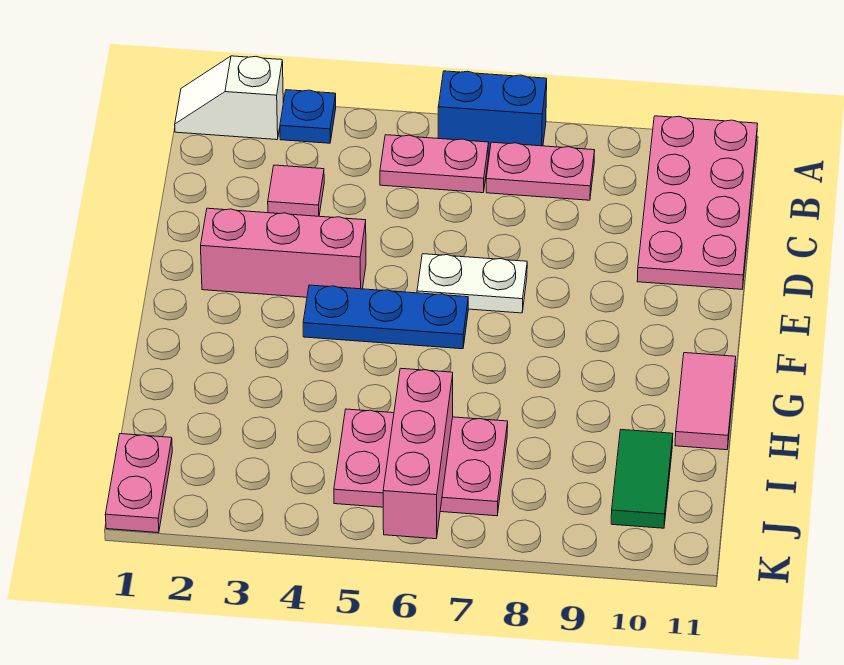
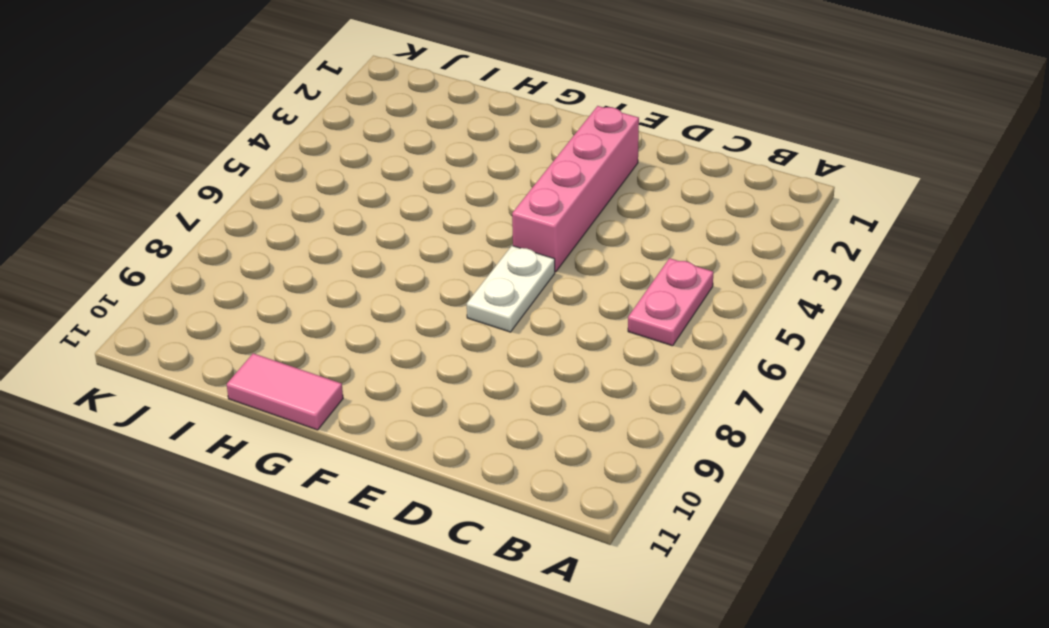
pink brick E2:E5 level 1 -> pink brick E2:E4 level 1
none -> white slope A1:A2 level 1 top 2
none -> blue plate A3 level 1
none -> blue brick A6:A7 level 1

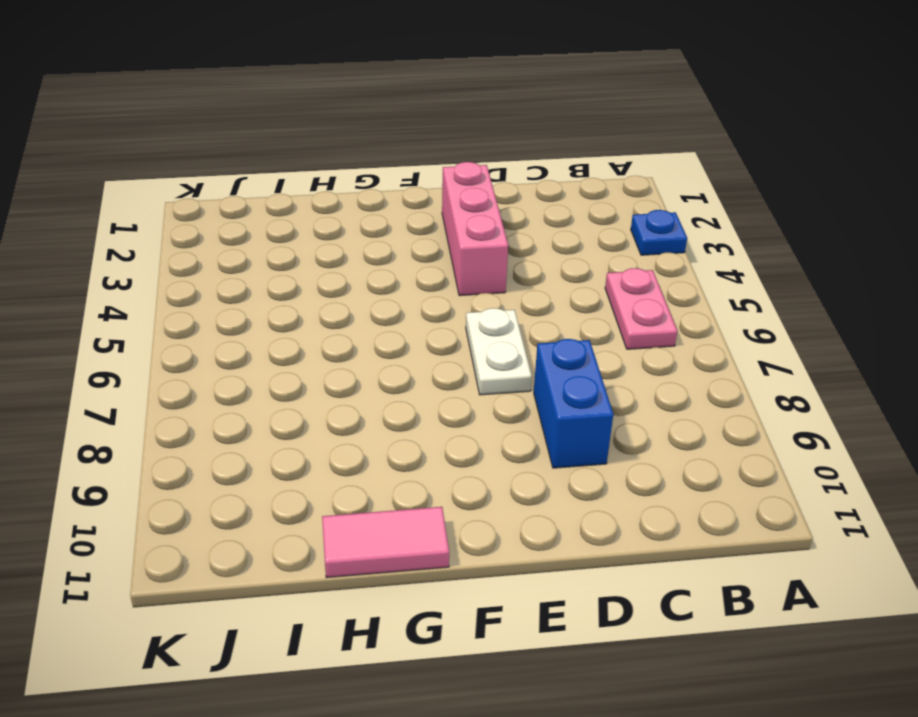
blue brick D8:D9 level 1 -> blue brick A6:A7 level 1
none -> white slope A1:A2 level 1 top 2
none -> pink plate A10:D11 level 1
none -> pink plate B7:B8 level 1

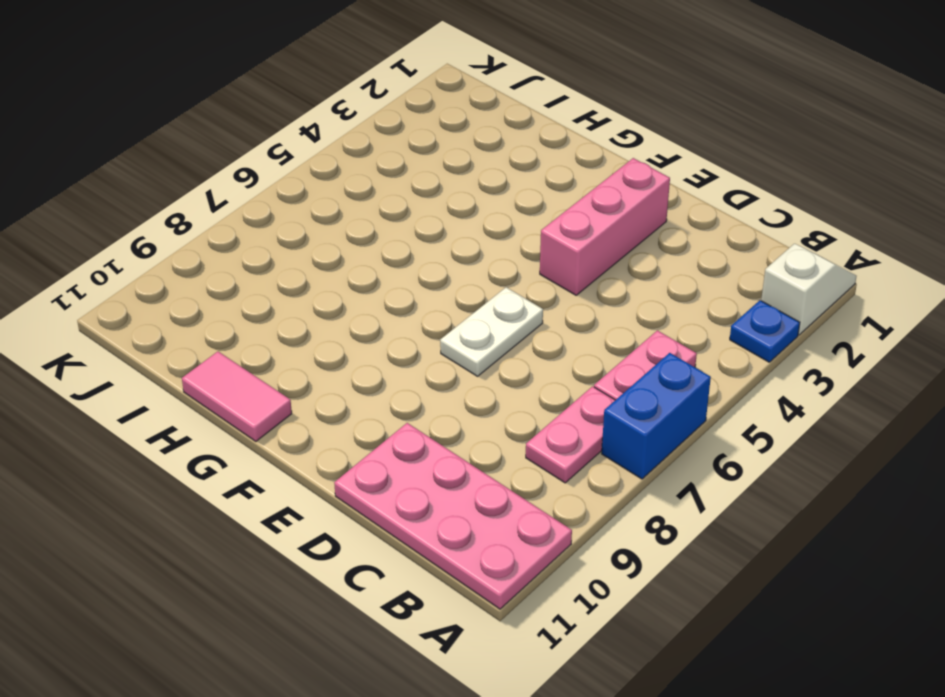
none -> pink tile C3 level 1
none -> blue plate F4:F6 level 1
none -> pink plate I5:J7 level 1

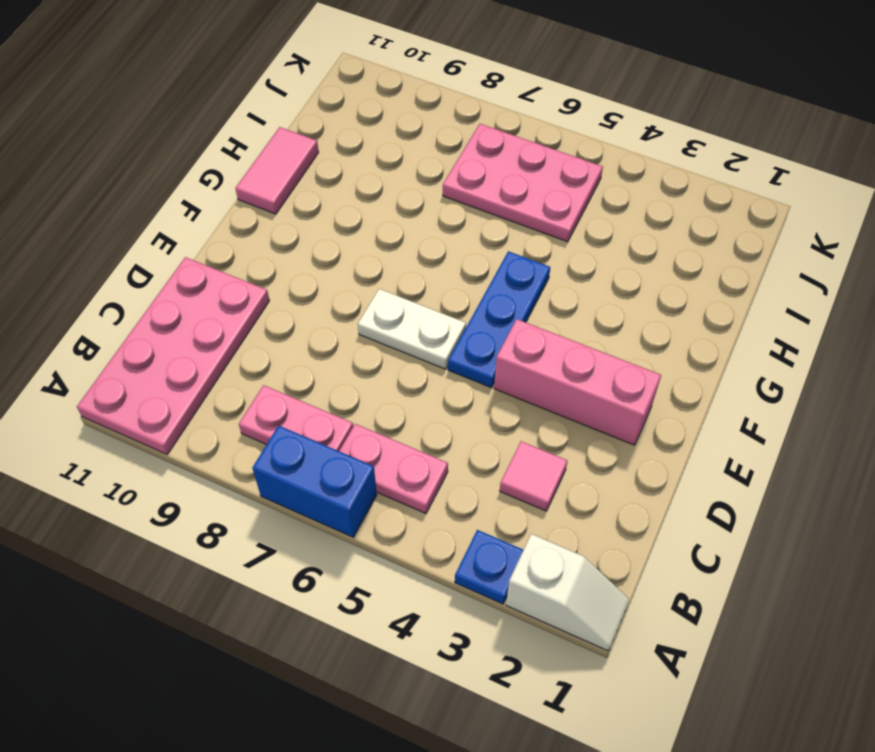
blue plate E5:G5 level 1 -> blue plate F4:F6 level 1
none -> green tile I10:J10 level 1
none -> pink plate J1:K1 level 1
none -> pink brick I6:K6 level 2

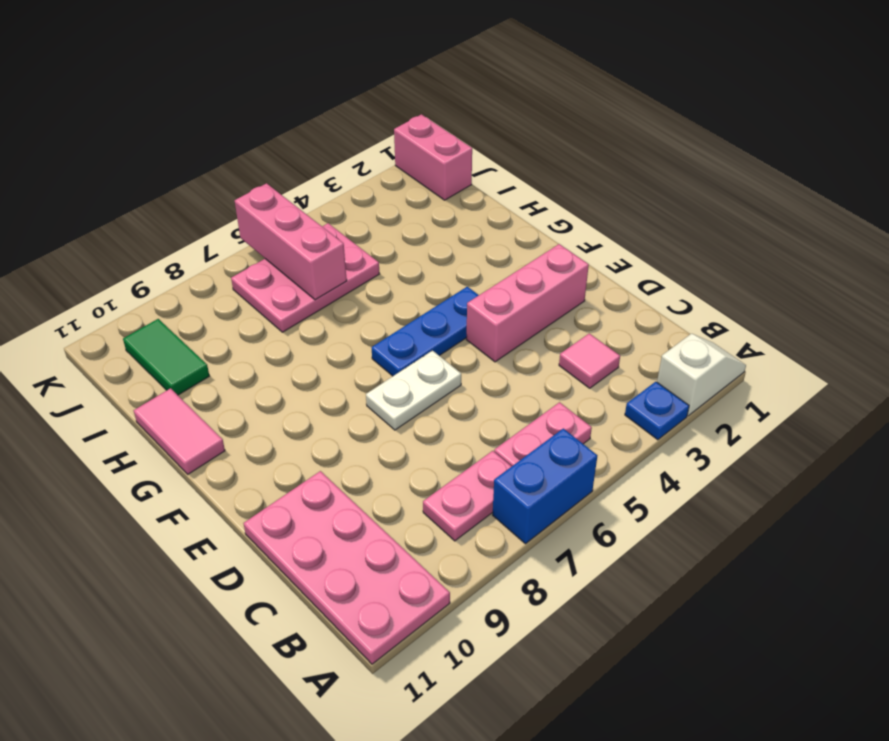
pink brick J1:K1 level 1 -> pink plate J1:K1 level 1

